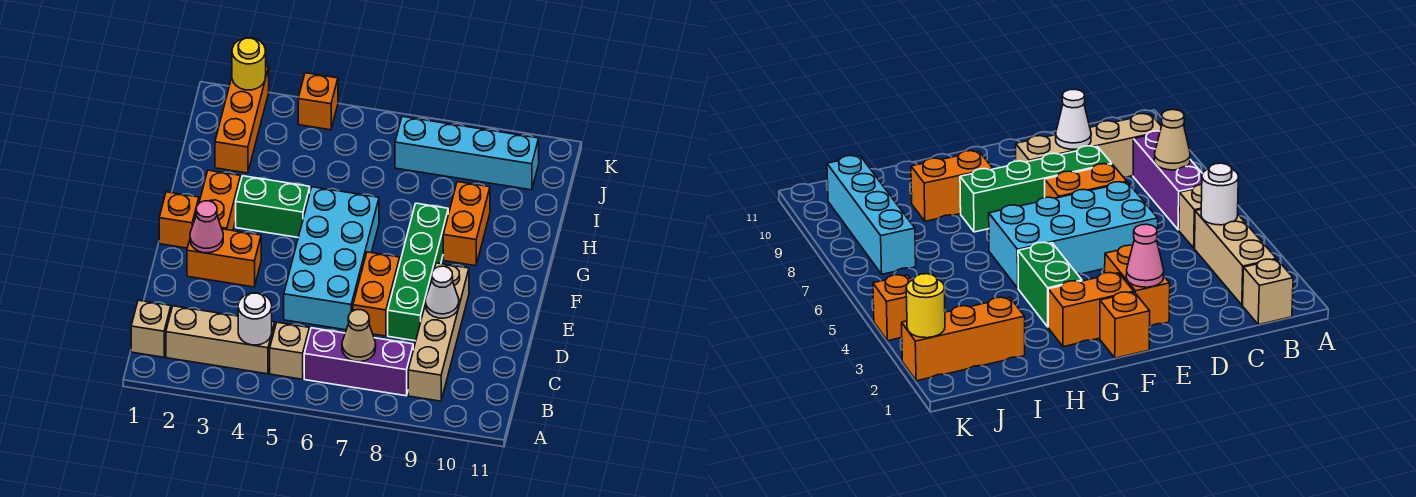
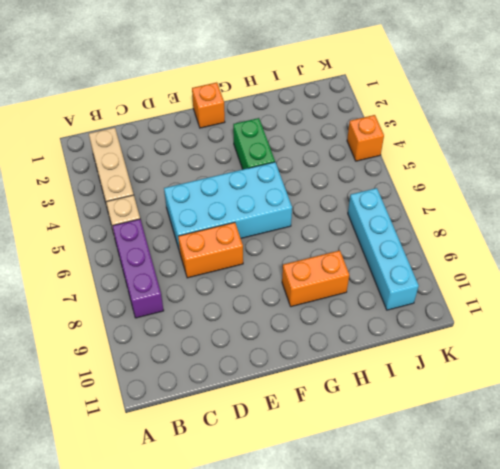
none -> tan brick B1 level 1
none -> tan brick B9:E9 level 1
none -> green brick D8:G8 level 1

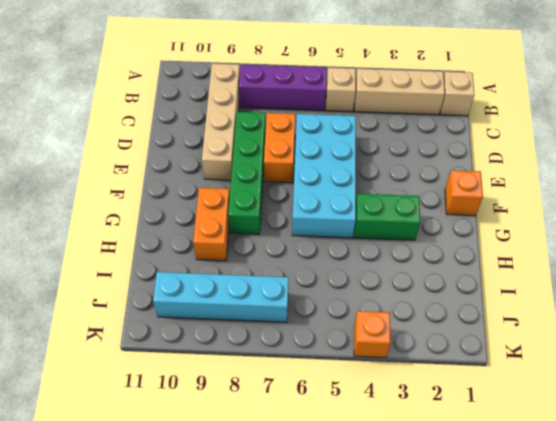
none -> orange brick E2:E3 level 1
none -> orange brick F2:G2 level 1
none -> orange brick I2:K2 level 1

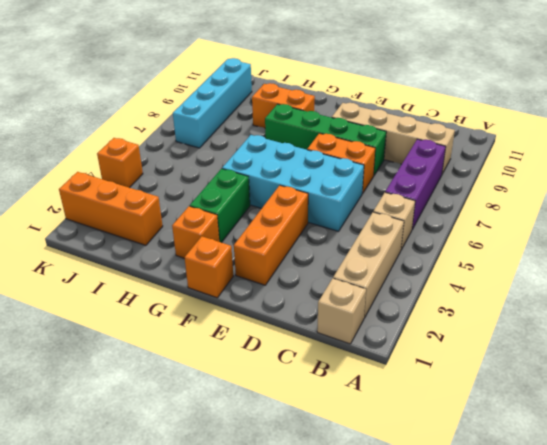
orange brick E2:E4 level 1 -> orange brick E2:E3 level 1
orange brick G2 level 1 -> orange brick F2:G2 level 1
none -> white round brick B4 level 2
none -> tan cone B7 level 2
none -> white cone D9 level 2

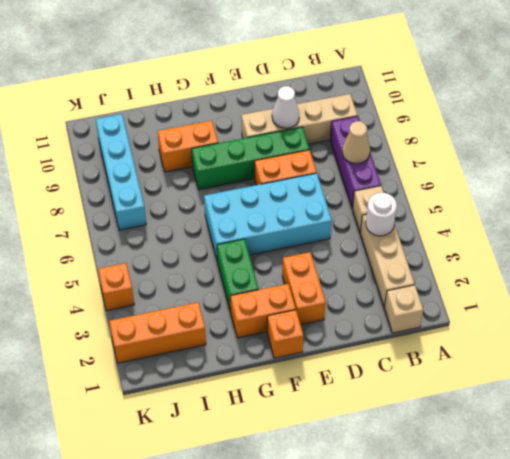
none -> pink cone E2 level 2
none -> yellow round brick K2 level 2

